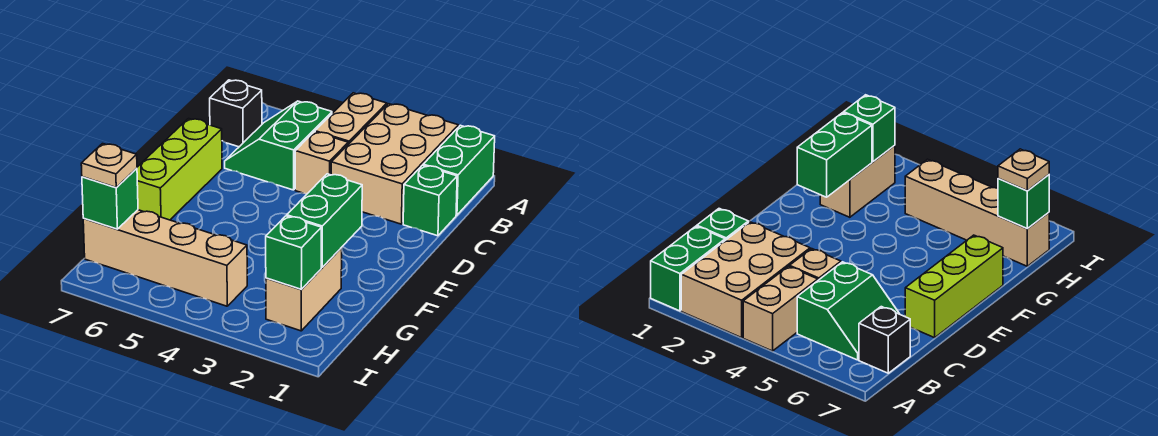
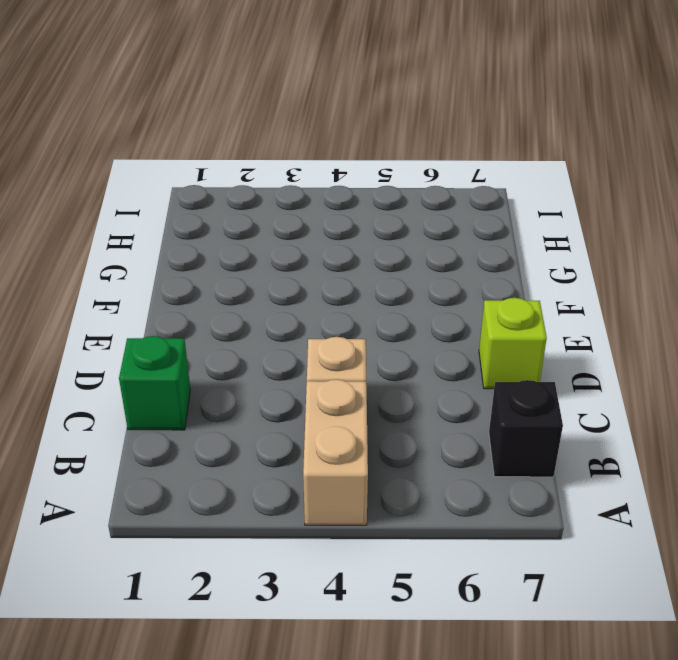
lime brick D7 level 1 -> lime brick D7:F7 level 1
none -> green brick A1:B1 level 1
none -> tan brick A2:C3 level 1
none -> green slope B5:C6 level 1 top 5

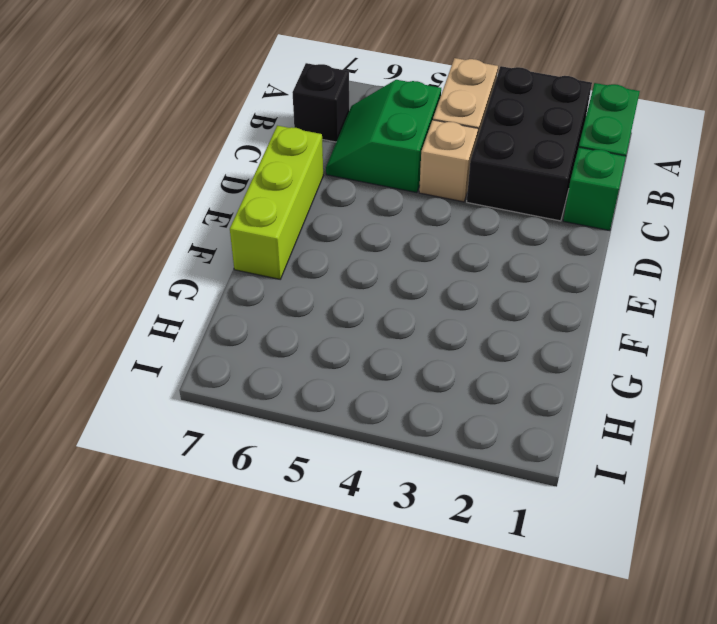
black brick A2:C3 level 1 -> tan brick A2:C3 level 1
none -> tan brick G2:H2 level 1
none -> tan brick H4:H7 level 1
none -> green brick F2:G2 level 2

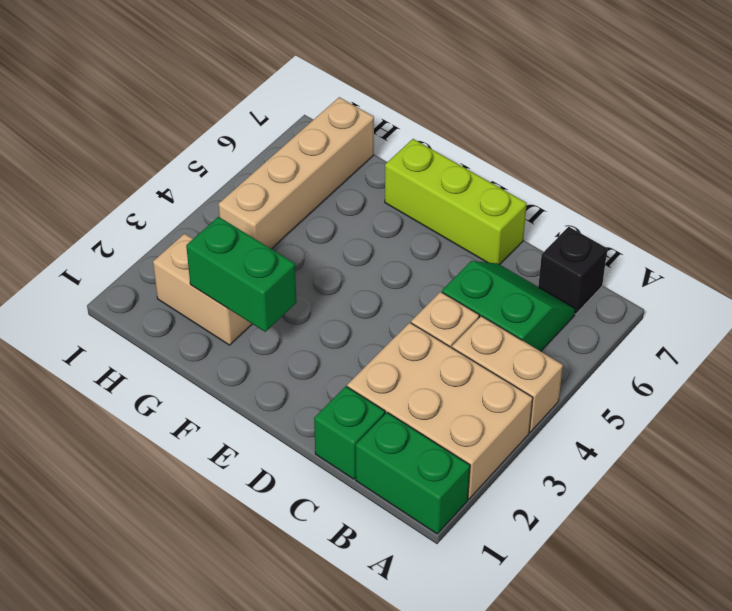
none -> green brick H2 level 2
none -> green brick H7 level 2
none -> tan plate H7 level 3

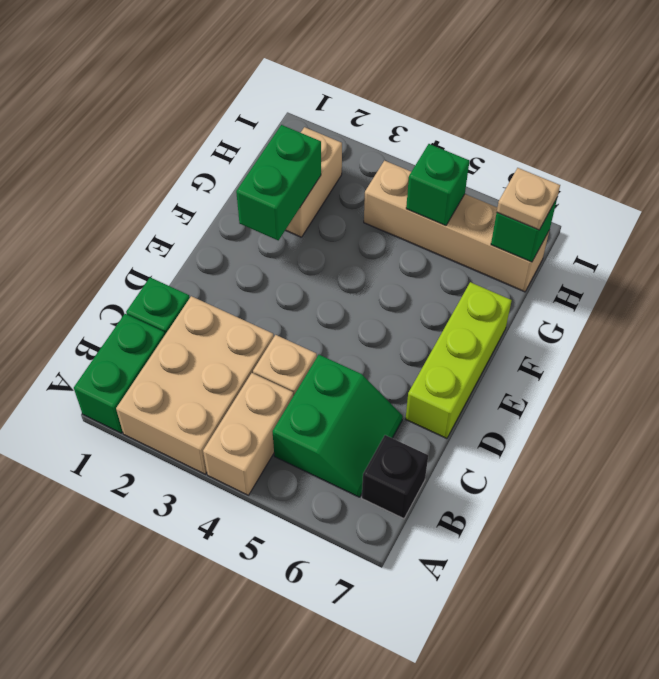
green brick H5 level 2 -> green brick H2 level 2

